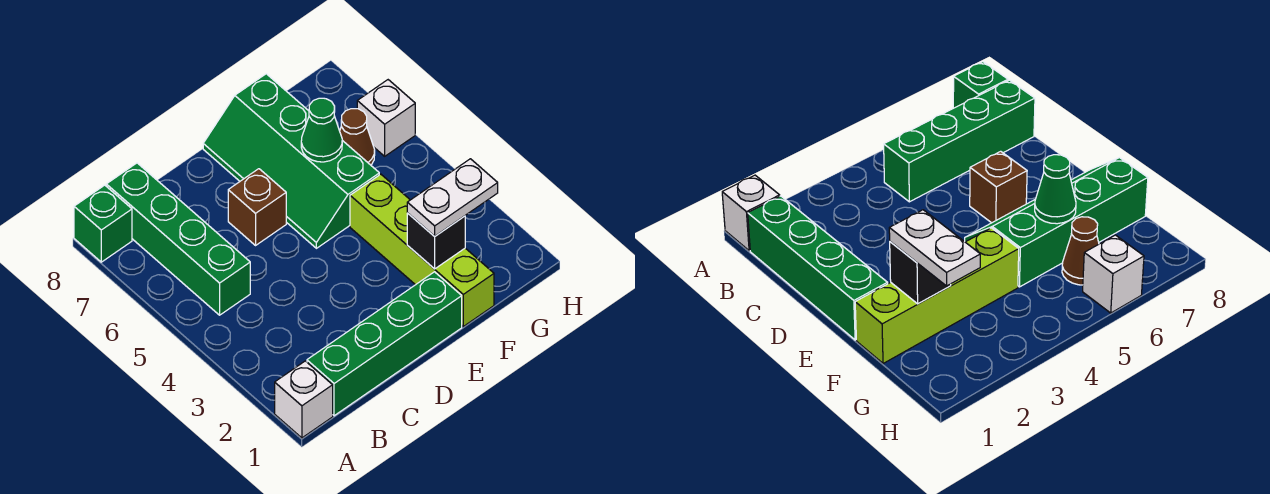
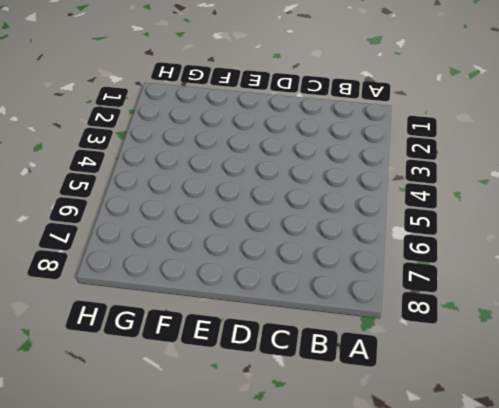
none -> white brick A1 level 1
none -> green brick A8 level 1
none -> green brick B1:E1 level 1

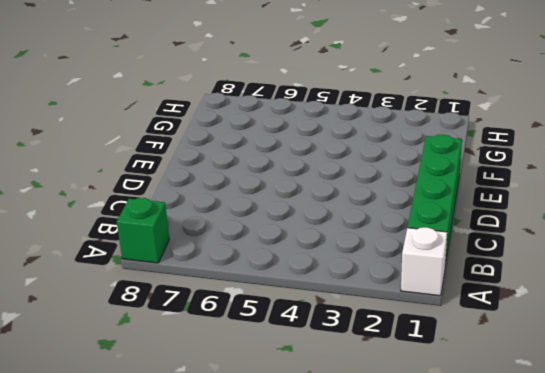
none -> green brick B5:B8 level 1
none -> brown brick D6 level 1
none -> green slope E5:F8 level 1 top F

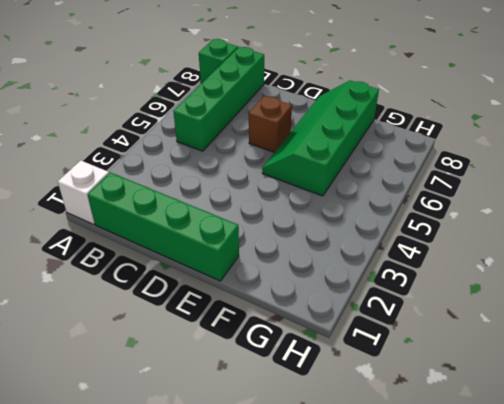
none -> lime brick F1:F4 level 1
none -> brown cone G6 level 1
none -> white brick H6 level 1

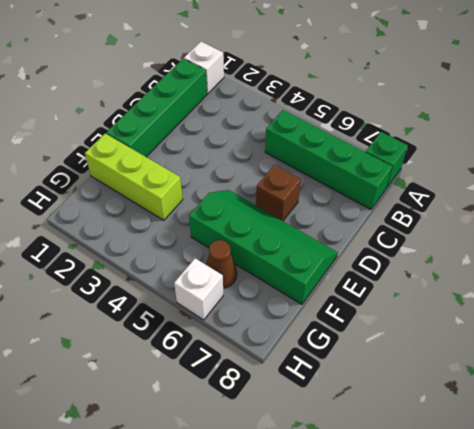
lime brick F1:F3 level 1 -> lime brick F1:F4 level 1
none -> black brick F2 level 2
none -> green cone F6 level 2
none -> white plate F2:G2 level 3

